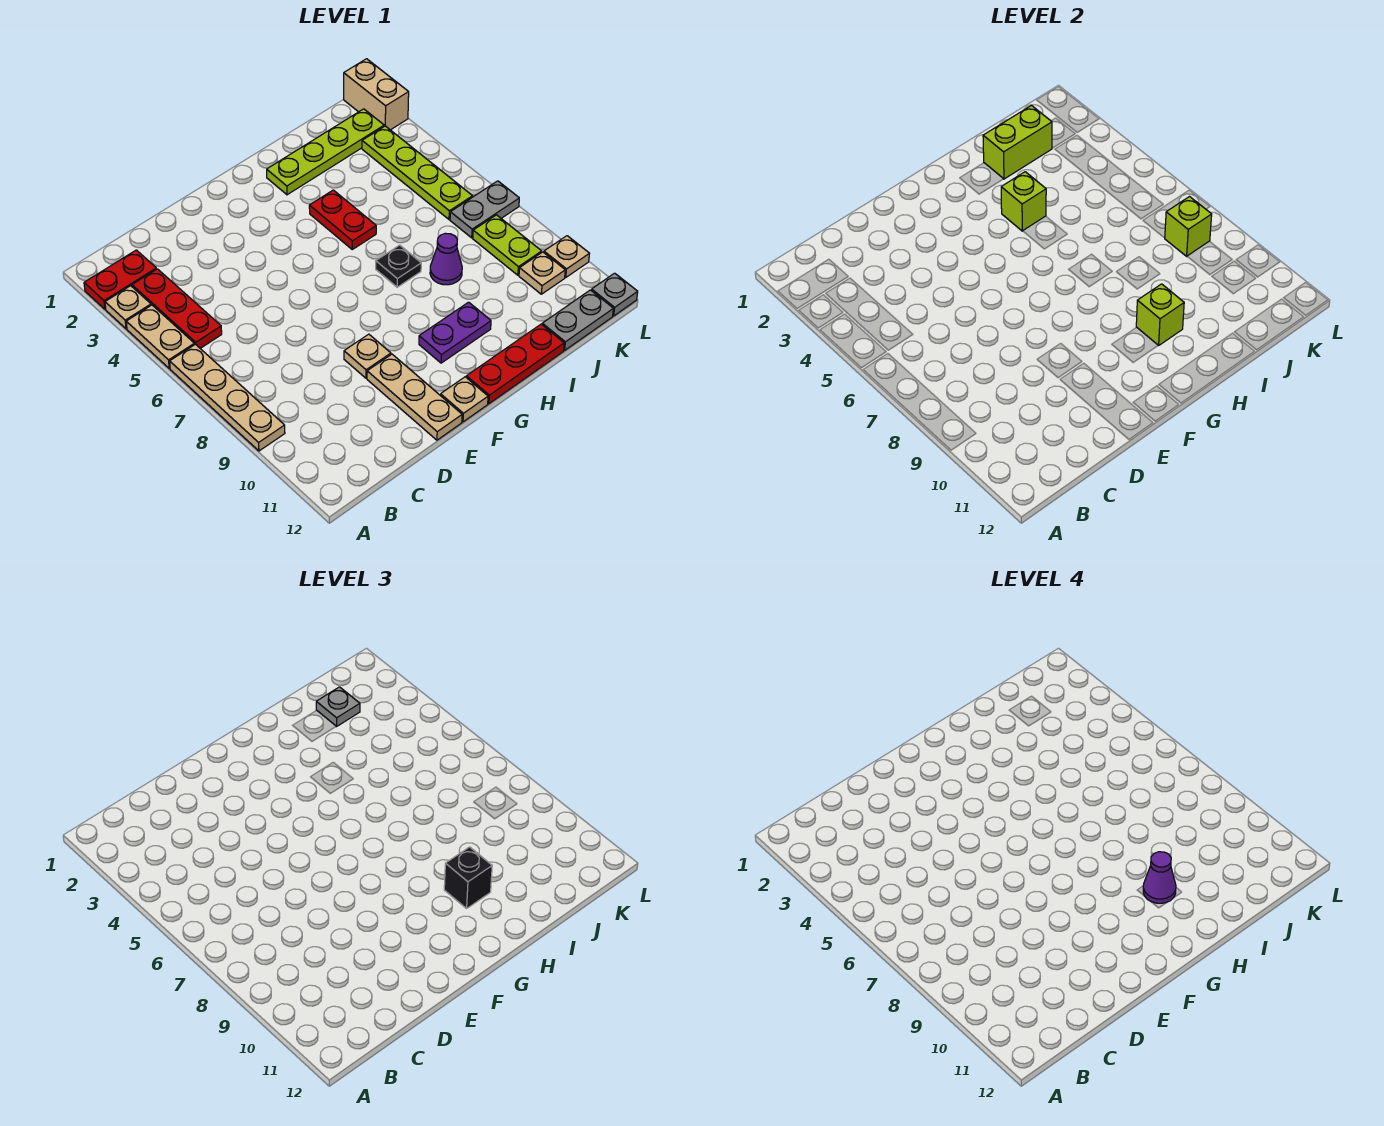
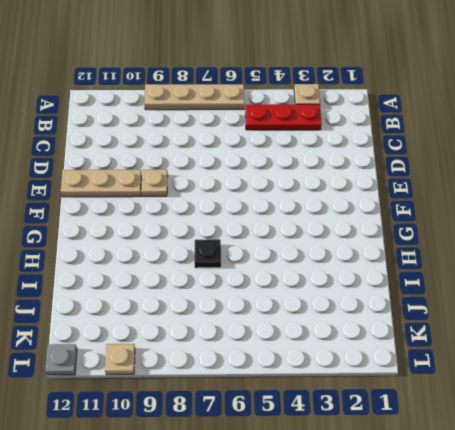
none -> red plate A2:B2 level 1
none -> tan plate A4:A5 level 1
none -> tan plate F12 level 1

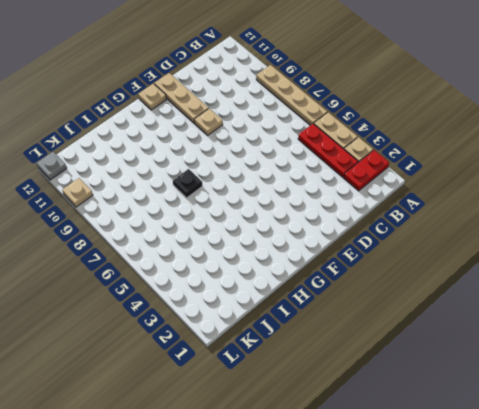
none -> purple plate G10:H10 level 1
none -> red plate G12:I12 level 1
none -> lime plate H2:K2 level 1

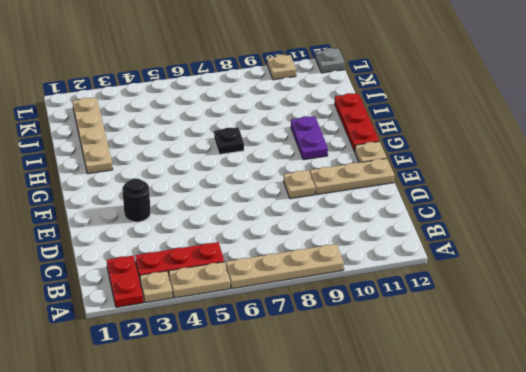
black round brick E3 level 1 -> none
tan plate H2:K2 level 1 -> lime plate H2:K2 level 1
none -> red plate H4:H5 level 1
none -> purple cone I8 level 1
none -> grey plate J12:K12 level 1

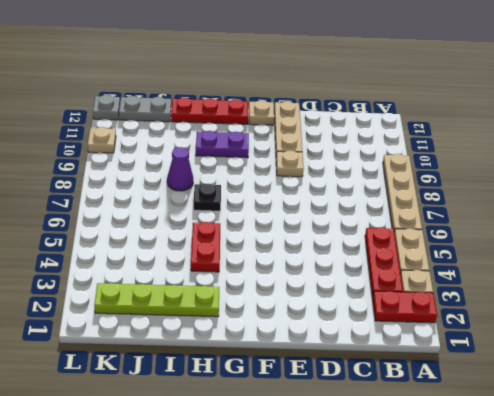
none -> lime plate K3:K6 level 1
none -> grey plate K7:L7 level 1
none -> lime plate K8:K9 level 1

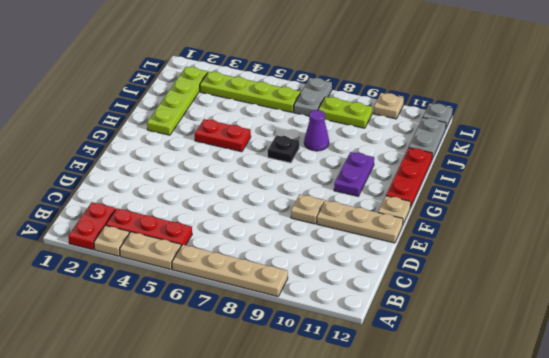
none -> tan plate K10 level 1
none -> tan brick L1:L2 level 1
none -> lime brick H4 level 2

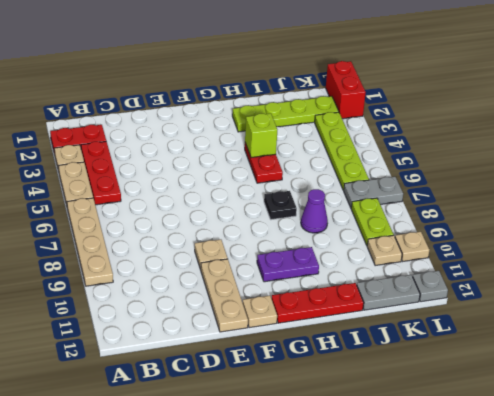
red brick L1:L2 level 1 -> tan brick L1:L2 level 1
none -> lime brick H10 level 2
none -> lime brick I2:J2 level 2
none -> lime brick K8 level 2

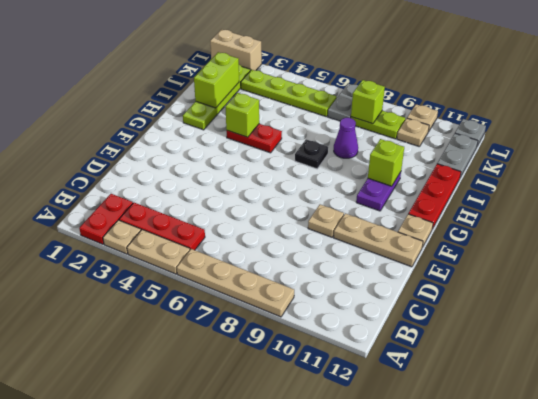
none -> black brick H10 level 3
none -> grey plate J2 level 3
none -> purple cone H10 level 4

